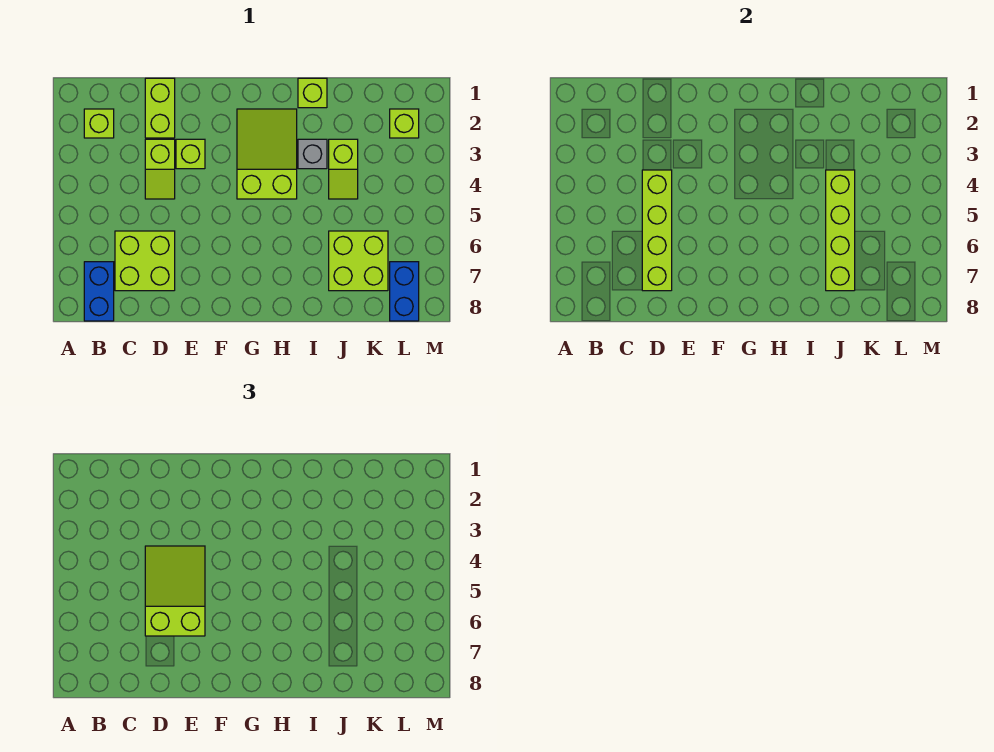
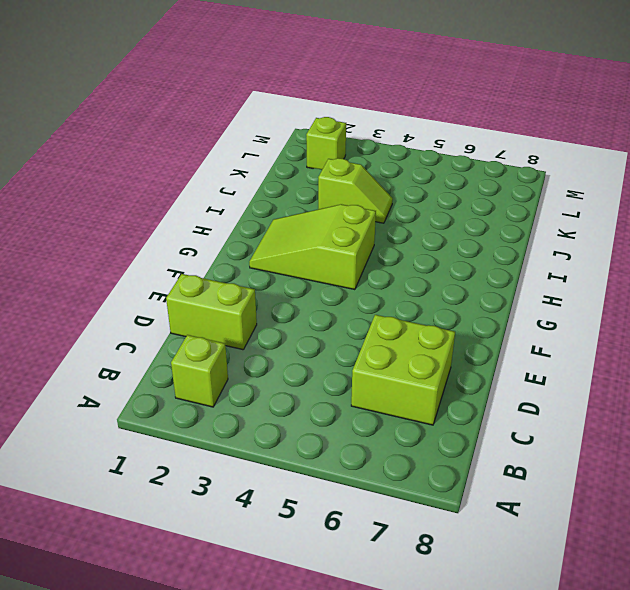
none -> blue brick B7:B8 level 1
none -> lime slope D3:D4 level 1 top 3
none -> lime brick E3 level 1

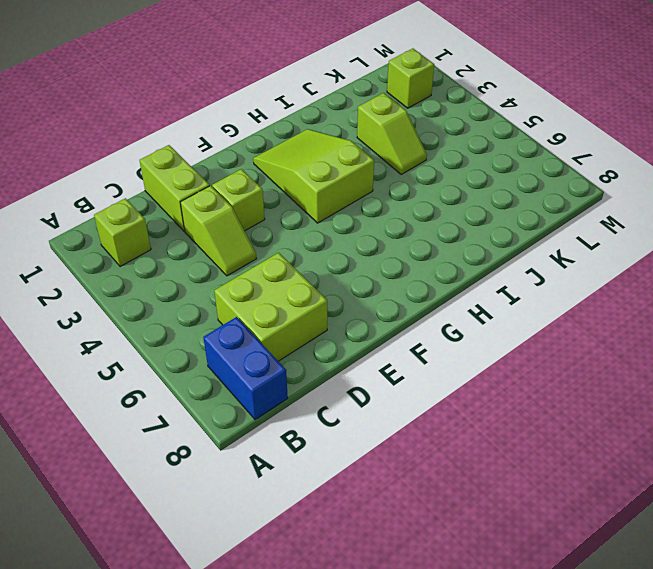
none -> lime brick I1 level 1
none -> grey brick I3 level 1
none -> lime brick J6:K7 level 1

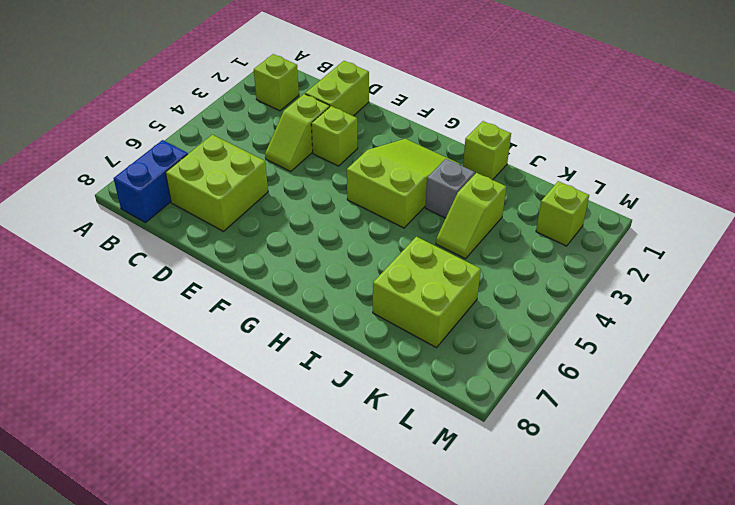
none -> blue brick L7:L8 level 1
none -> lime brick D4:D7 level 2
none -> lime brick J4:J7 level 2

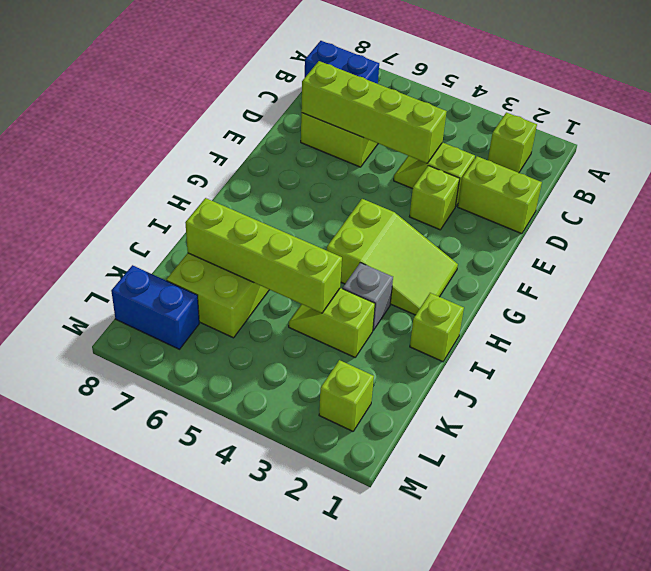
none -> lime slope D4:E6 level 3 top 6

